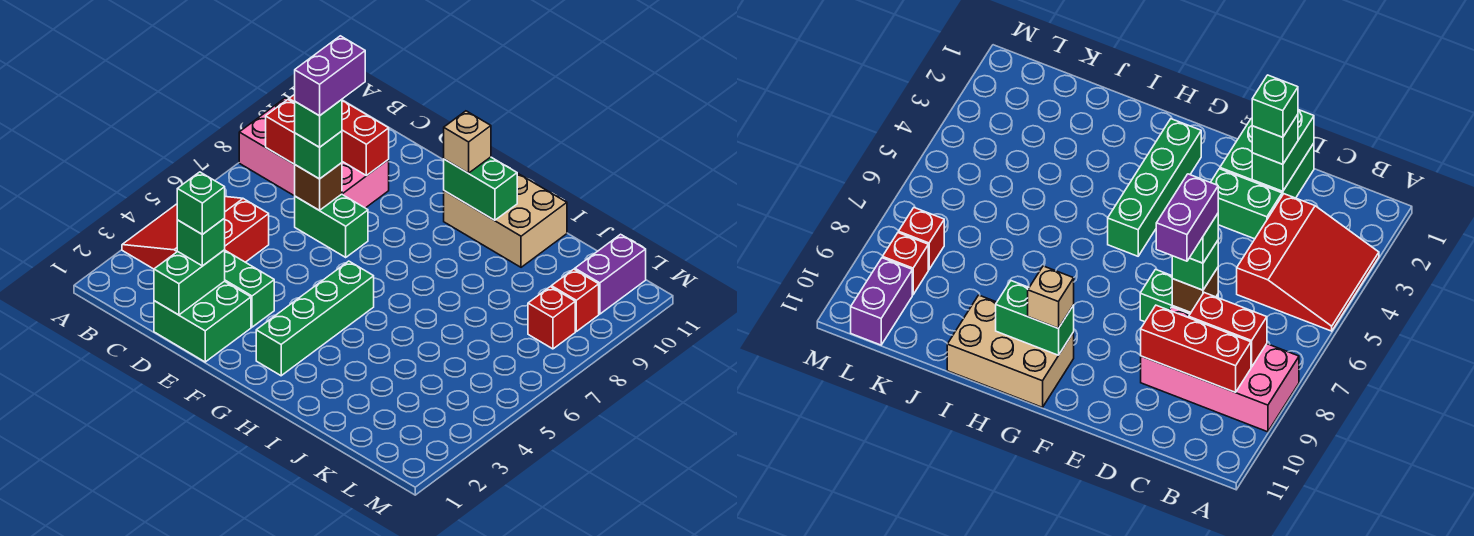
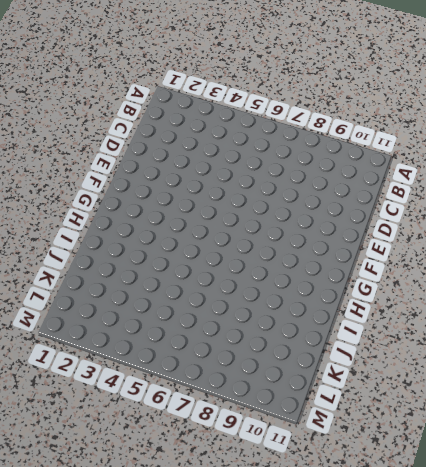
none -> red slope A3:C5 level 1 top C
none -> pink brick A8:D9 level 1
none -> green brick D1:E2 level 1

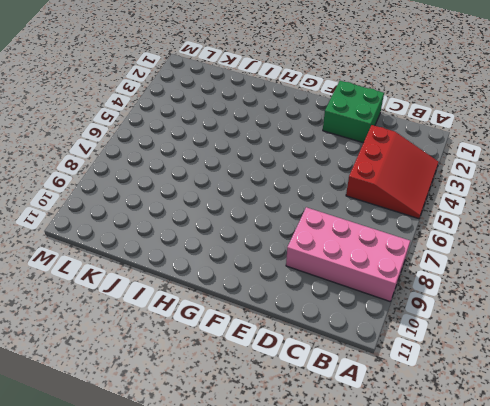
none -> green brick D3:E3 level 1
none -> green brick D7:E7 level 1
none -> green brick G2:G5 level 1

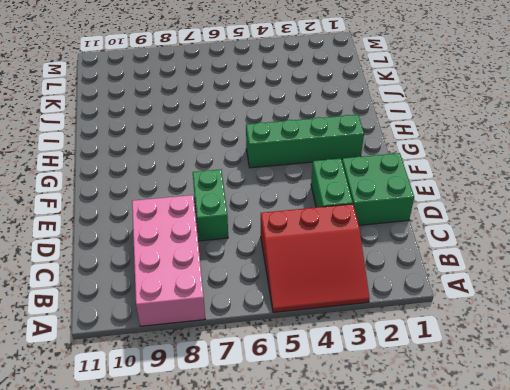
none -> tan brick G10:I11 level 1
none -> red brick L8 level 1
none -> red brick L9 level 1

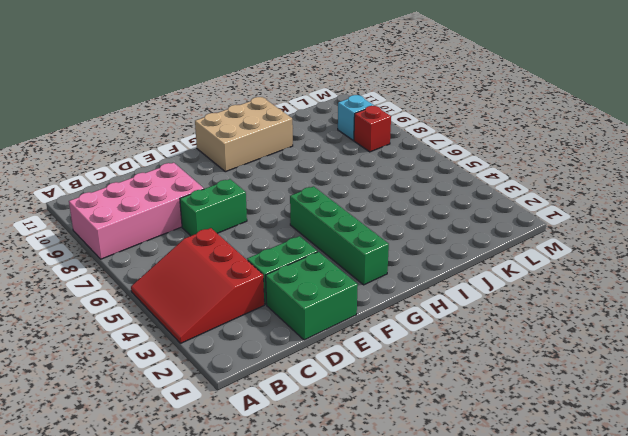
cyan brick L9 level 1 -> red brick L9 level 1
none -> purple brick L10:L11 level 1
none -> red brick B8:C8 level 2
none -> red brick B9:D9 level 2

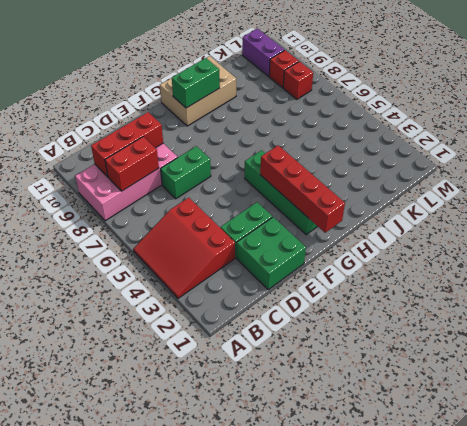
red brick G1:G4 level 2 -> none
none -> green brick D1:D2 level 2
none -> brown brick D7 level 2
none -> green brick D2 level 3

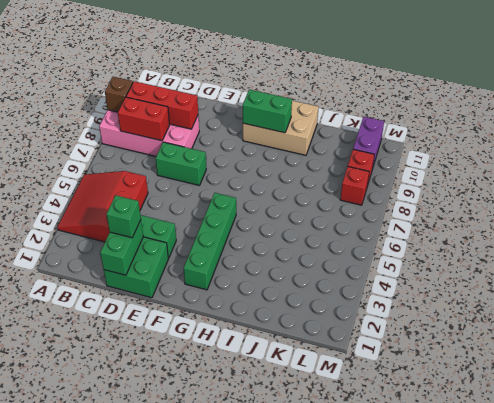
brown brick A9 level 2 -> brown brick D7 level 2
none -> green brick D7 level 3
none -> tan brick G10 level 3
none -> green brick D2 level 4

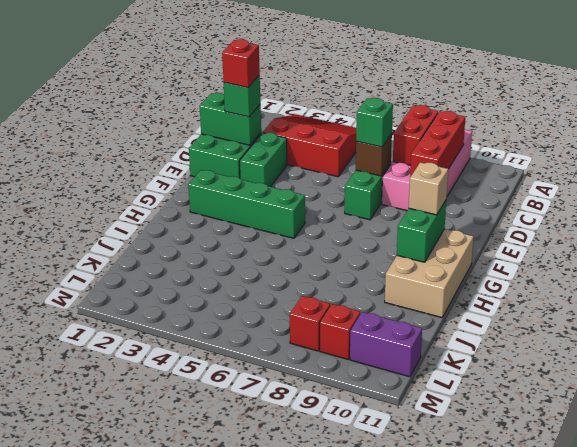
red brick D2 level 4 -> green brick D2 level 4
none -> green brick D7 level 4
none -> purple brick D7:D8 level 5

